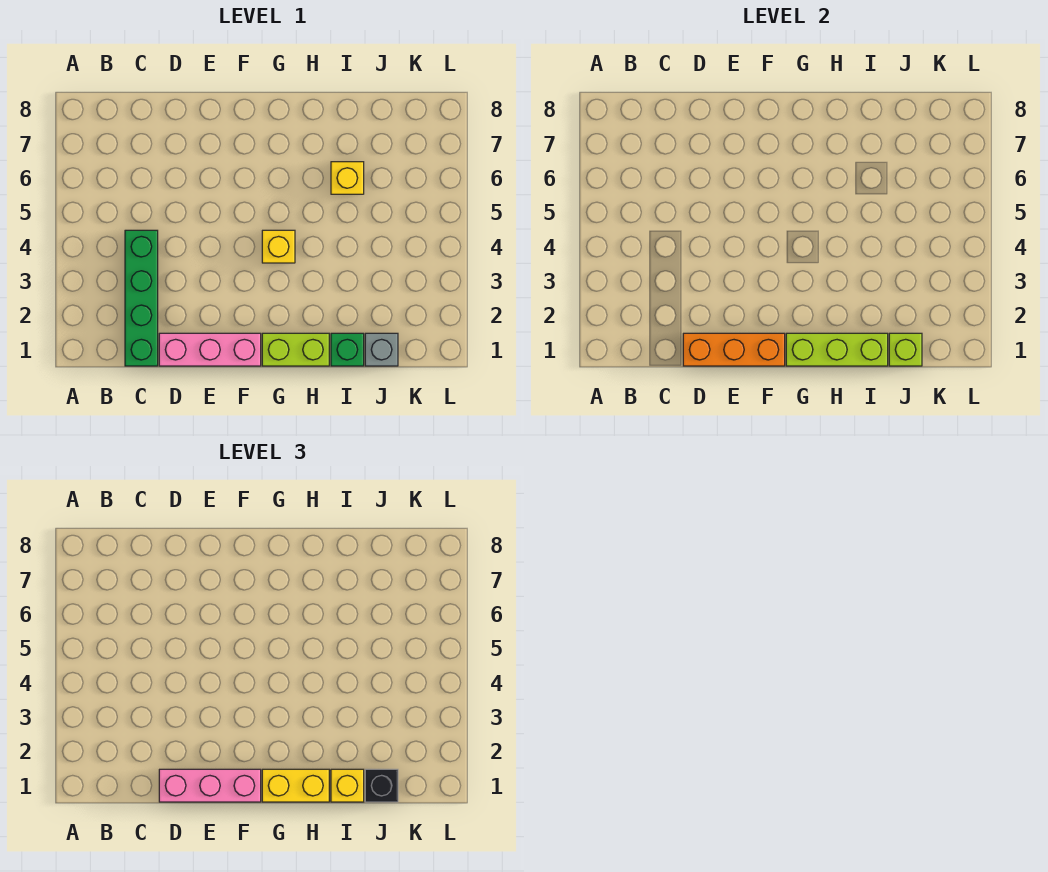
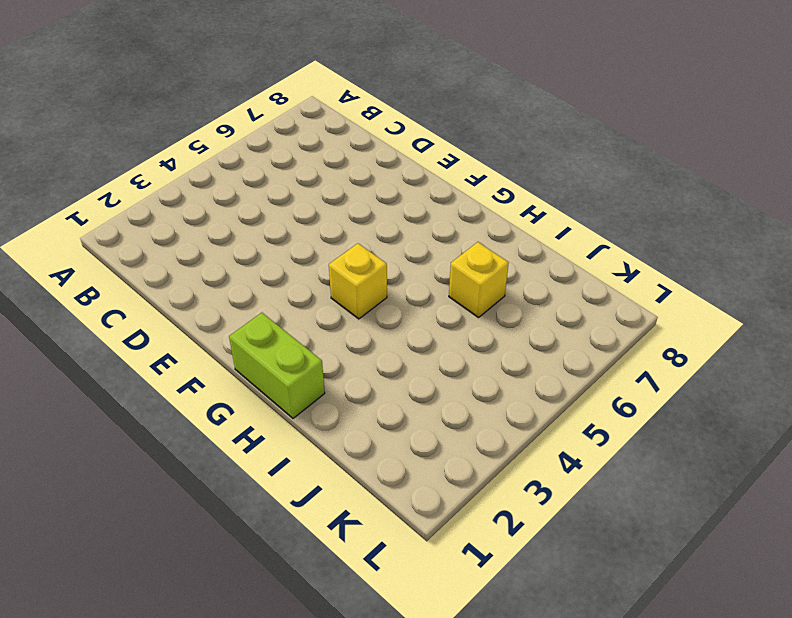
none -> green brick C1:C4 level 1
none -> pink brick D1:F1 level 1
none -> green brick I1 level 1

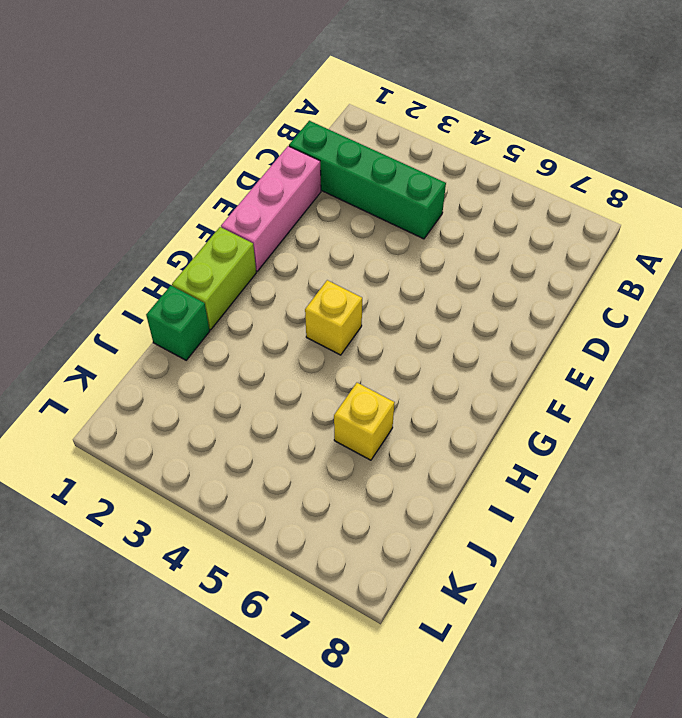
none -> grey brick J1 level 1
none -> orange brick D1:F1 level 2
none -> lime brick G1:I1 level 2

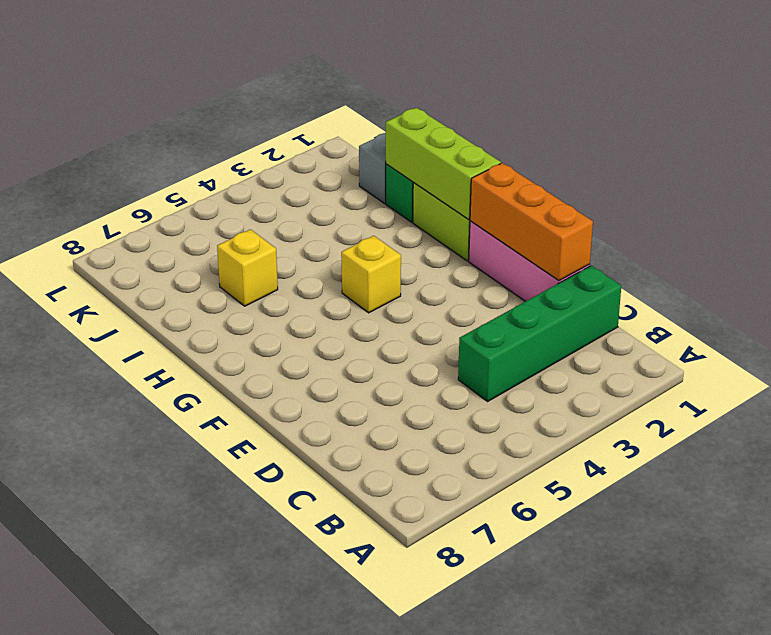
none -> lime brick J1 level 2
none -> pink brick D1:F1 level 3
none -> yellow brick G1:H1 level 3

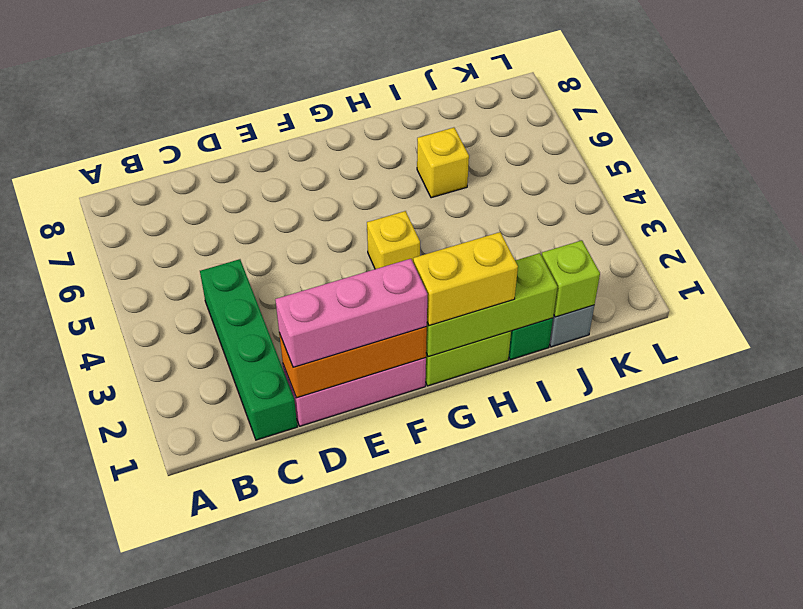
none -> yellow brick I1 level 3
none -> black brick J1 level 3

